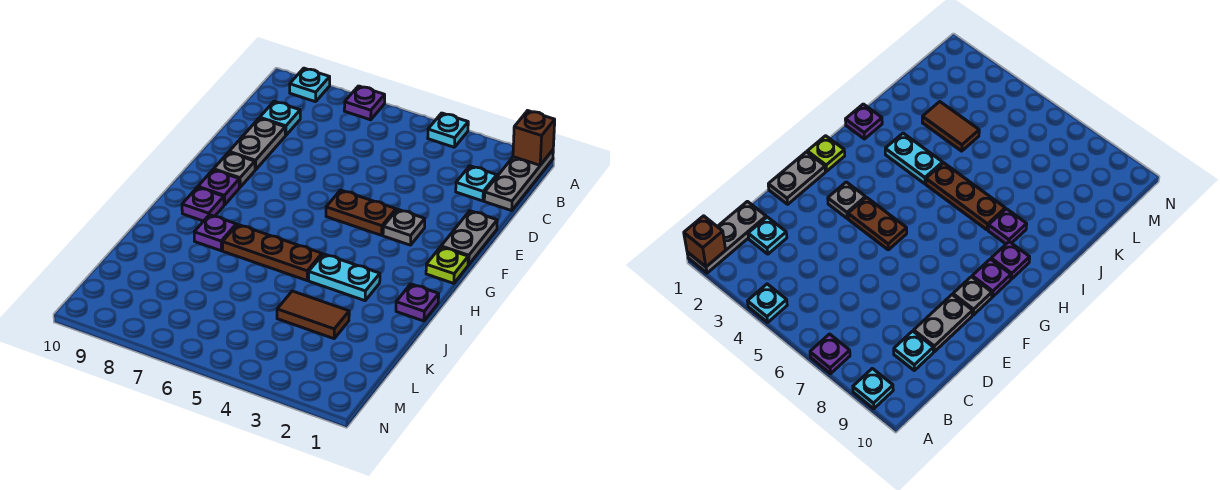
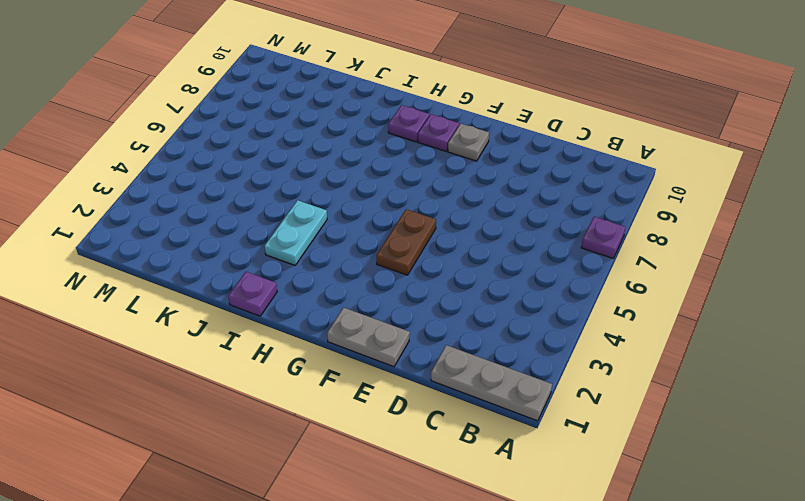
none -> cyan plate A4 level 1
none -> cyan plate A9 level 1
none -> cyan plate C2 level 1

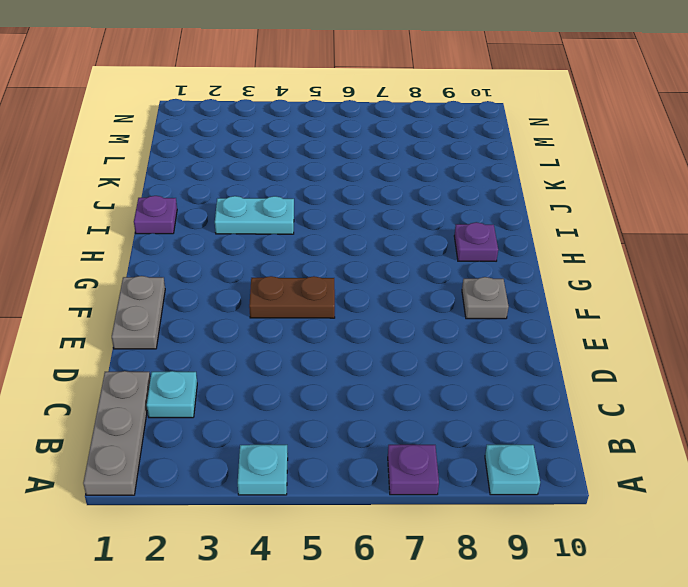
none -> cyan plate C9 level 1
none -> grey plate D9:E9 level 1
none -> grey plate F3 level 1

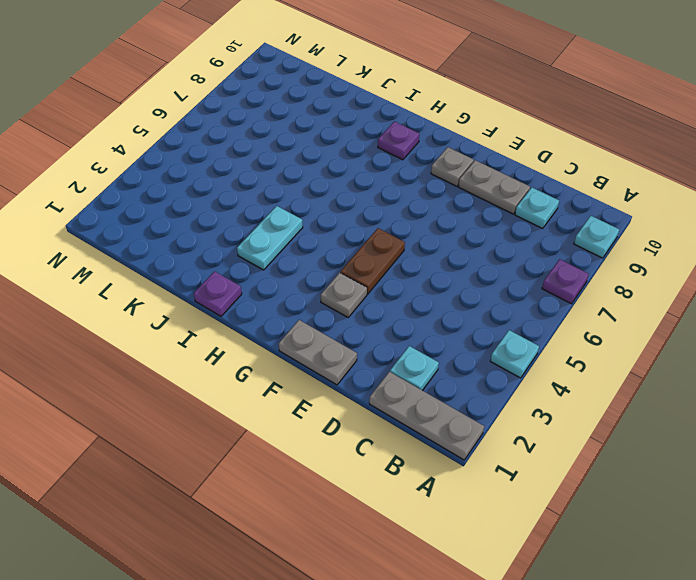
none -> lime plate G1 level 1
none -> purple plate G9 level 1
none -> brown plate I5:I7 level 1

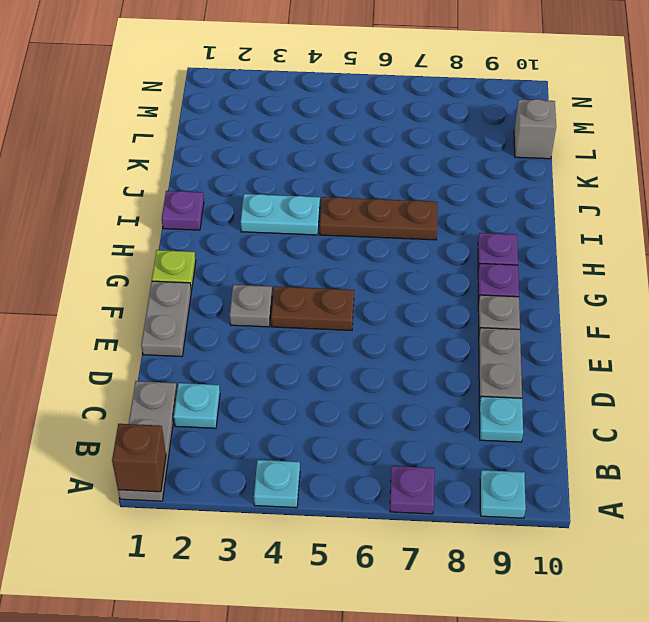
grey brick L10 level 1 -> none
none -> purple plate I8 level 1
none -> brown tile K3:K4 level 1

